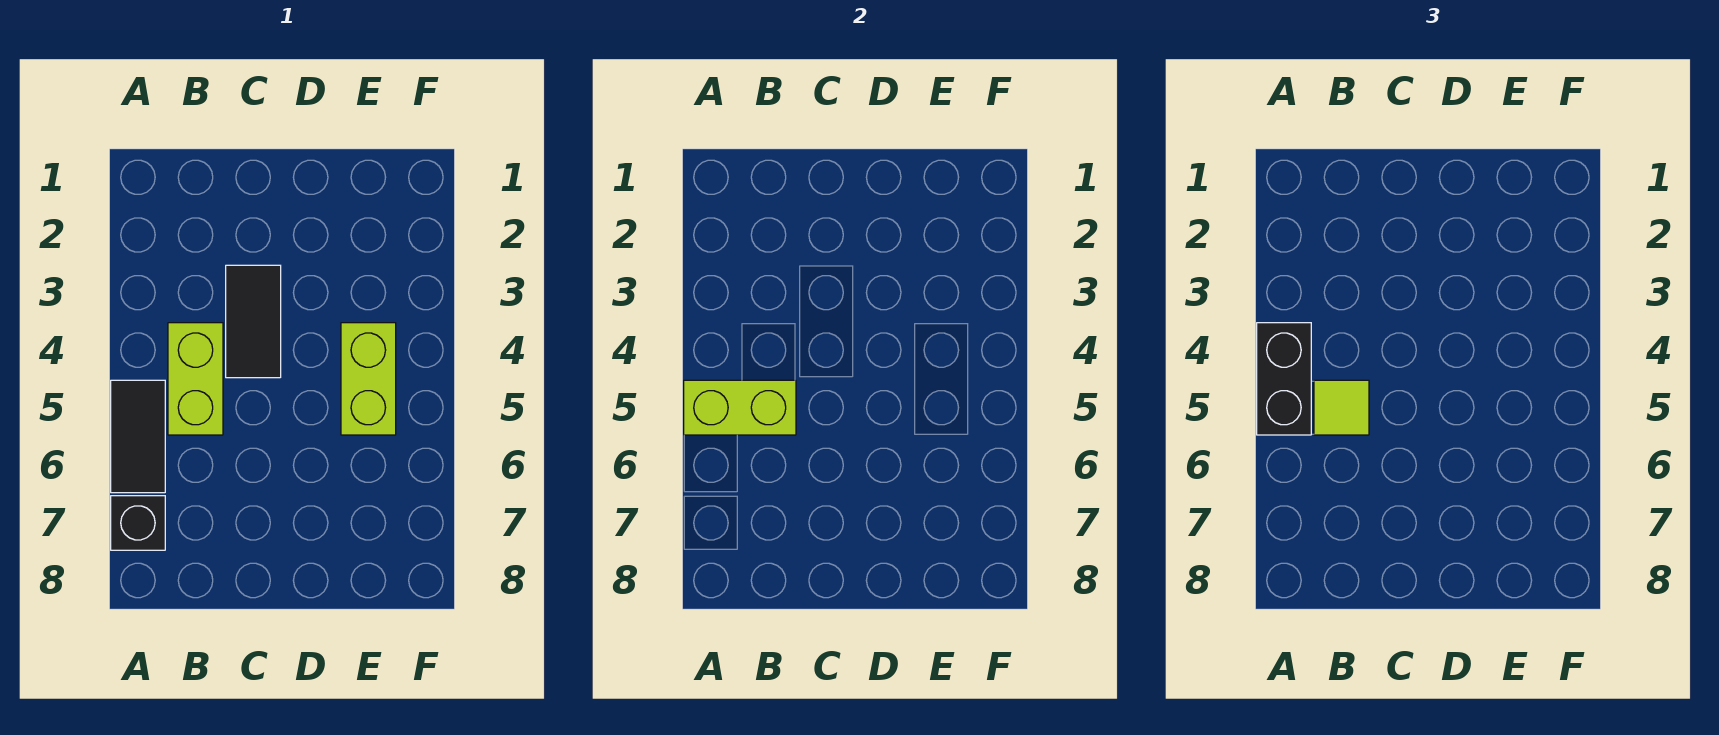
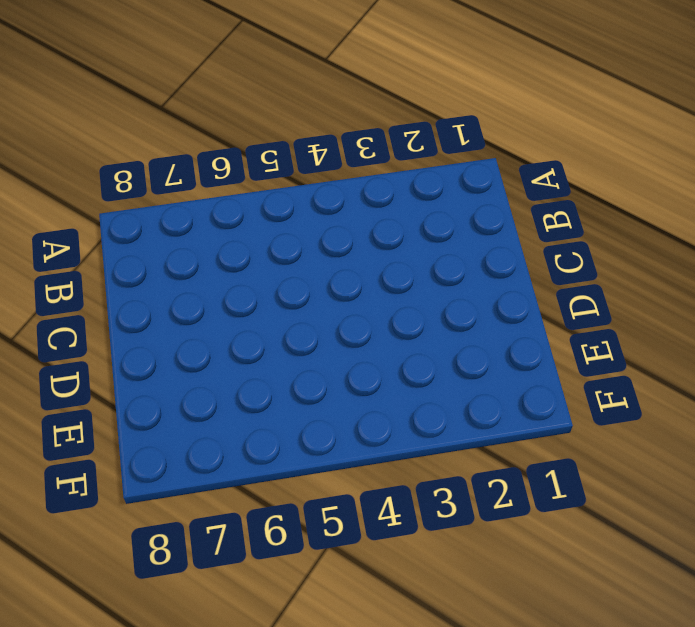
none -> black tile A5:A6 level 1
none -> black brick A7 level 1

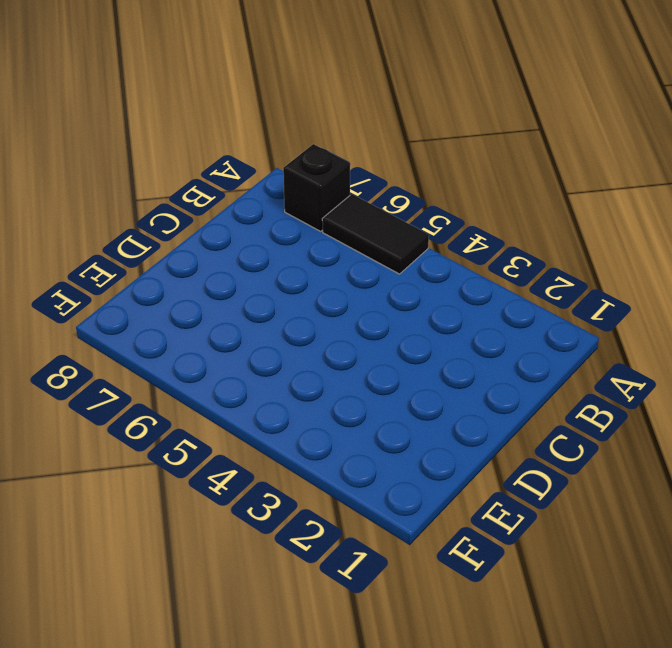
none -> lime brick B4:B5 level 1
none -> black tile C3:C4 level 1

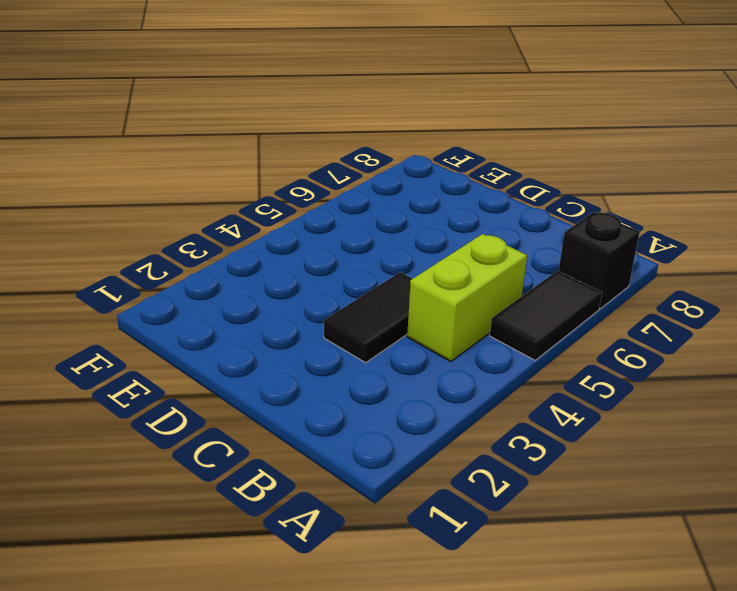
none -> lime brick E4:E5 level 1
none -> lime brick A5:B5 level 2

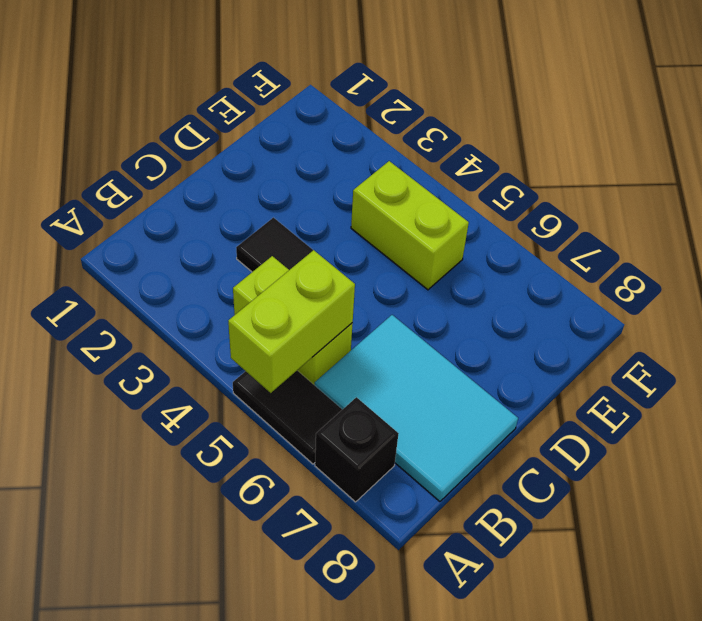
cyan tile B6:C8 level 1 -> none
none -> black brick A4:A5 level 3
none -> lime tile B5 level 3

